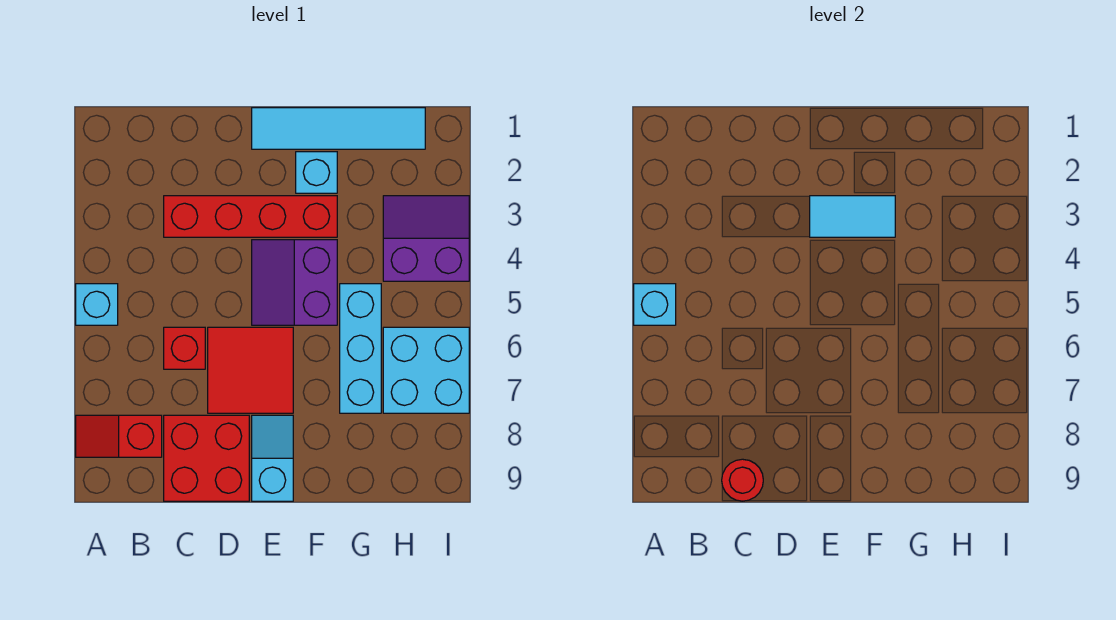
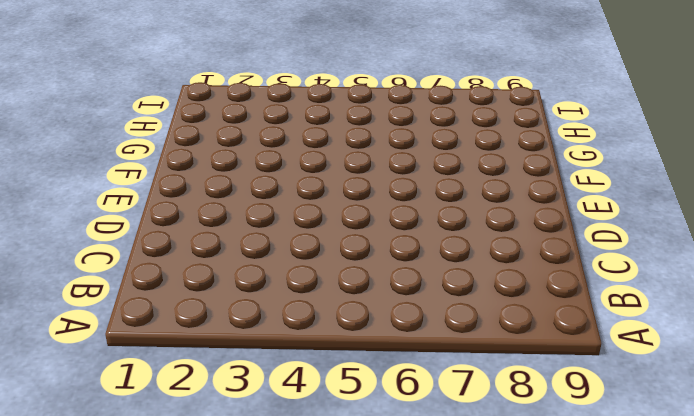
none -> cyan brick A5 level 1
none -> red slope A8:B8 level 1 top B
none -> red brick C3:F3 level 1

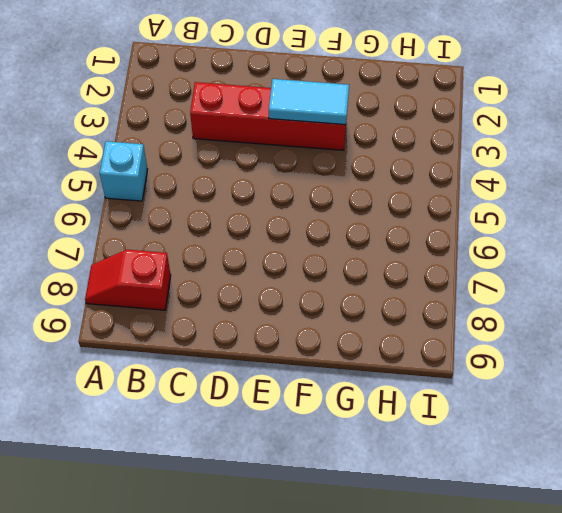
none -> red brick C6 level 1
none -> red brick C8:D9 level 1
none -> red tile D6:E7 level 1

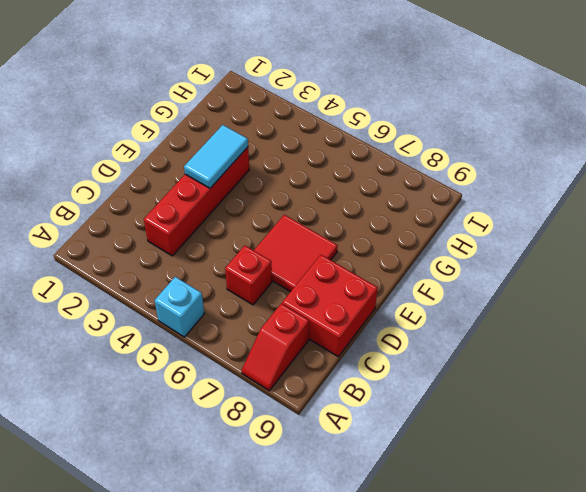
none -> cyan tile E1:H1 level 1
none -> purple slope E4:F5 level 1 top F
none -> cyan slope E8:E9 level 1 top 9

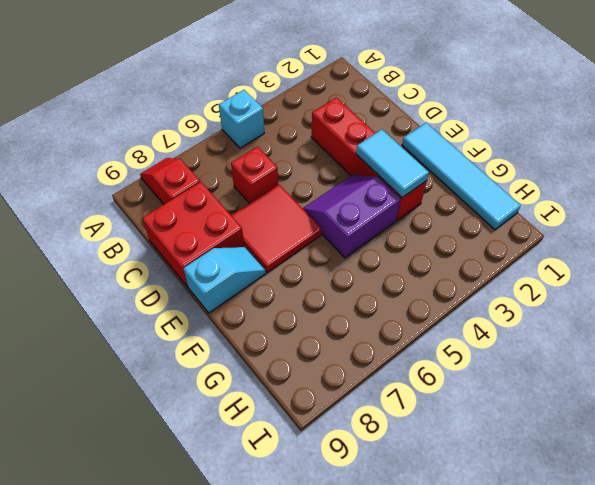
none -> cyan brick F2 level 1
none -> cyan brick G5:G7 level 1
none -> purple slope H3:I4 level 1 top 4

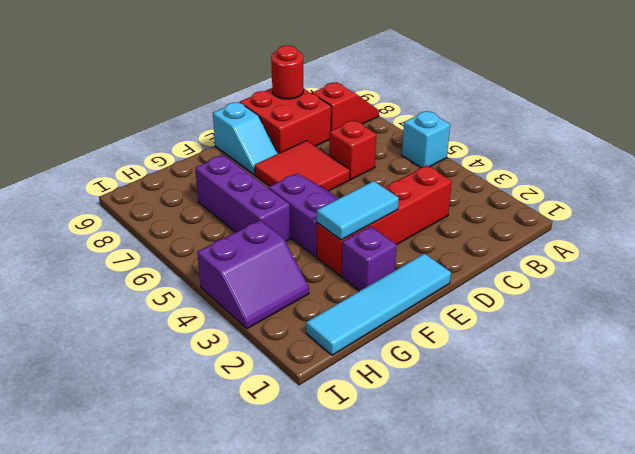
purple brick F2 level 1 -> cyan brick F2 level 1
purple brick G5:G7 level 1 -> cyan brick G5:G7 level 1
none -> cyan brick H6:I7 level 1
none -> cyan brick A5 level 2

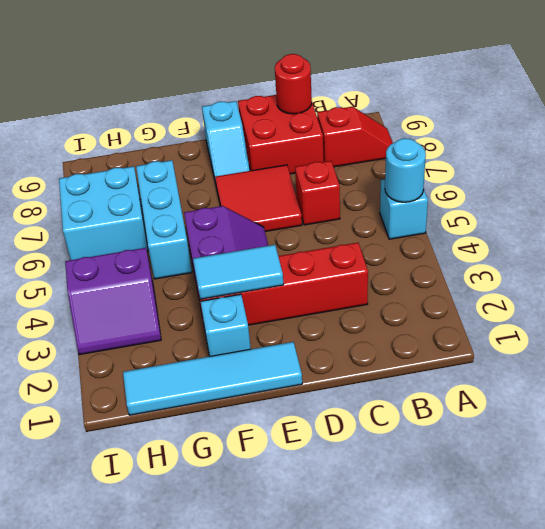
cyan round brick A5 level 2 -> cyan brick A5 level 2

